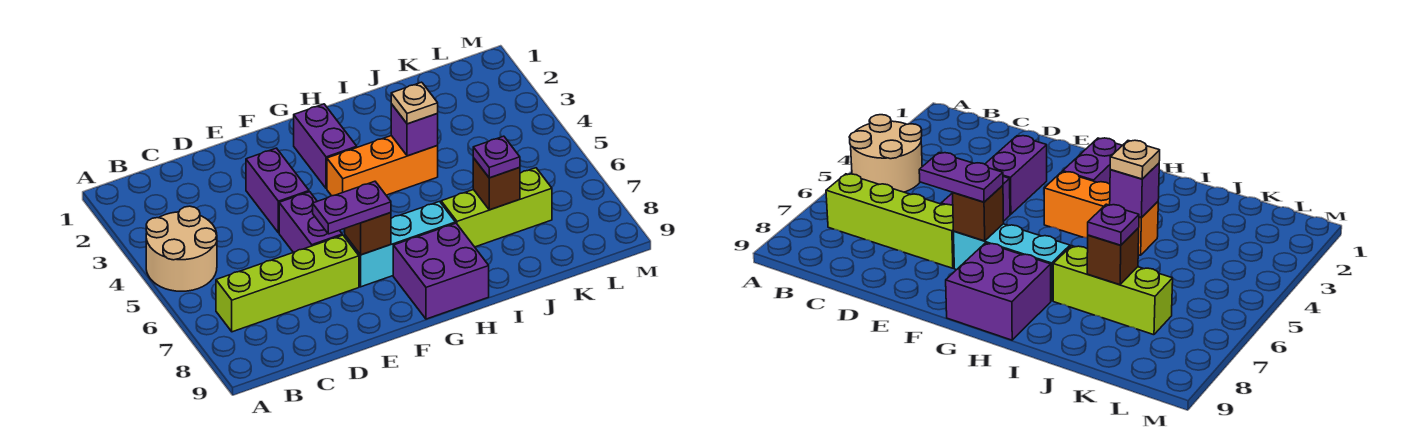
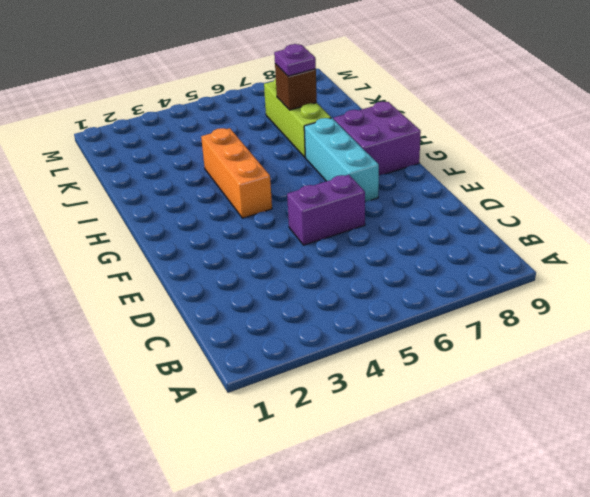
none -> tan round brick A4:B5 level 1
none -> lime brick B7:E7 level 1
none -> purple brick E3:E4 level 1

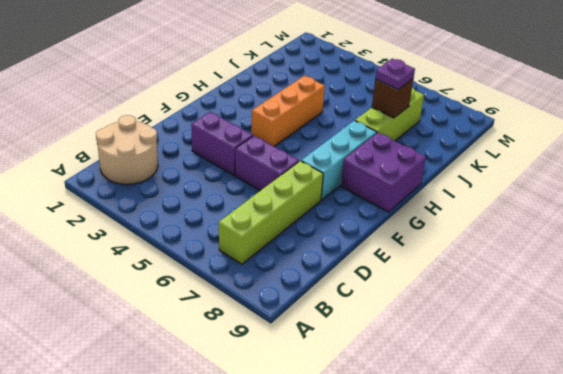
tan round brick B1:C2 level 1 -> tan round brick A4:B5 level 1
none -> purple brick G2:G3 level 1
none -> brown brick F7 level 2
none -> purple brick I4 level 2

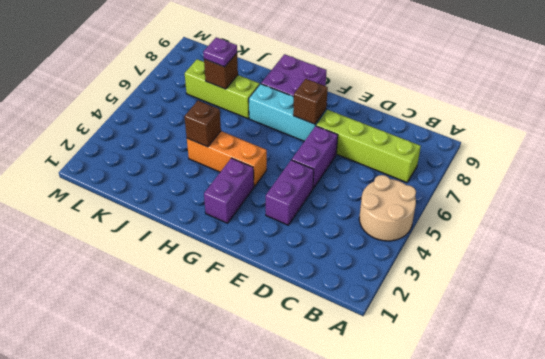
brown brick I4 level 2 -> purple brick I4 level 2
none -> purple plate E7:F7 level 3
none -> tan plate I4 level 3

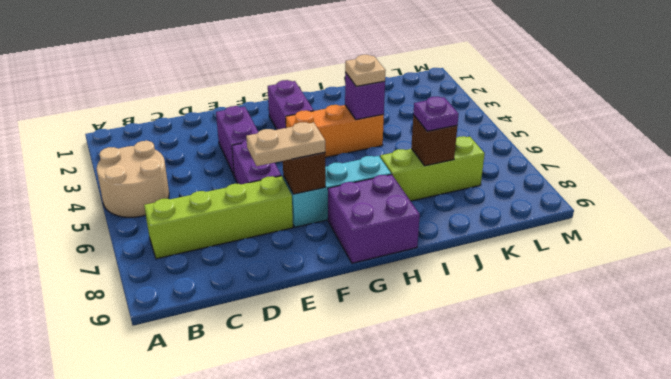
tan plate E7:F7 level 3 -> purple plate E7:F7 level 3

